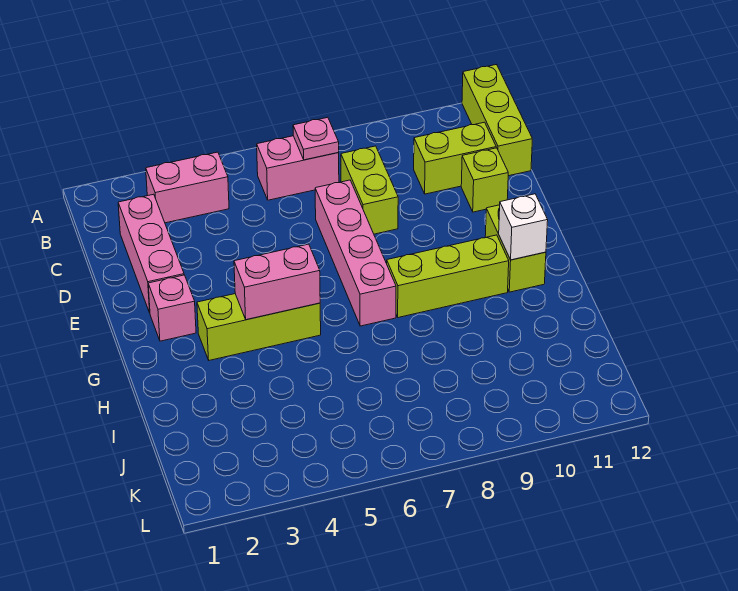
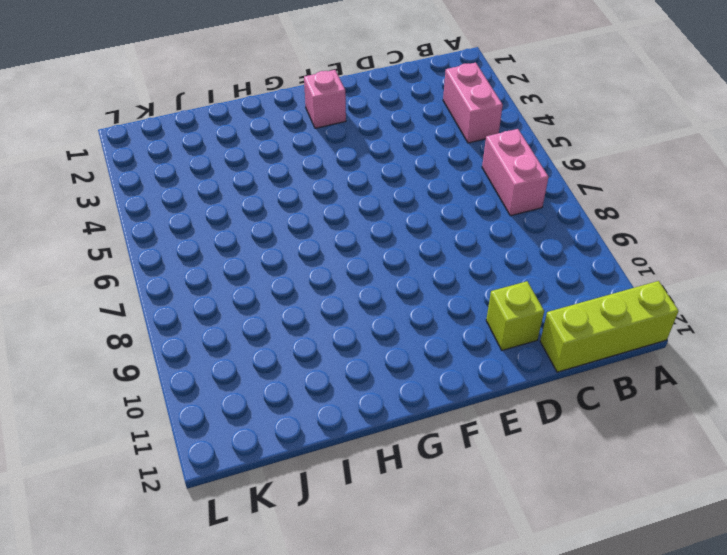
none -> pink brick C2:E2 level 1
none -> lime brick C8:D8 level 1
none -> lime brick C10:C11 level 1

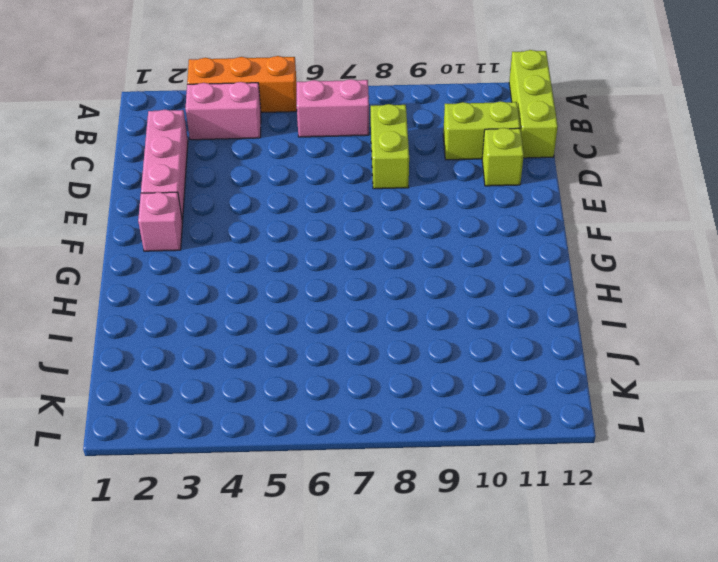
orange brick A3:A5 level 1 -> none
none -> pink brick D7:G7 level 1
none -> lime brick F11:G11 level 1
none -> lime brick G3:G5 level 1

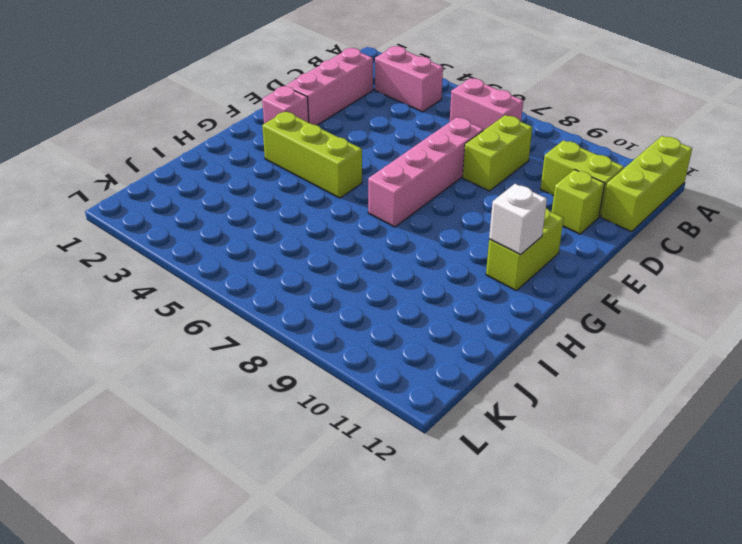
none -> lime brick G8:G10 level 1
none -> pink plate B7 level 2
none -> pink brick G4:G5 level 2

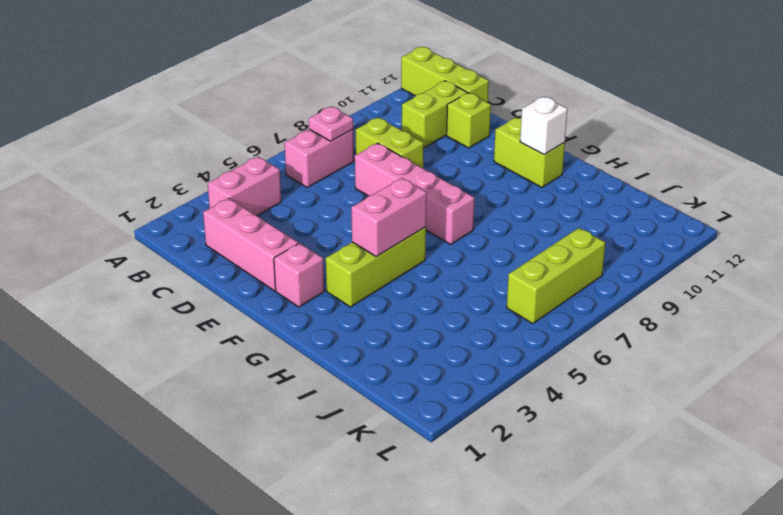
lime brick K6:K8 level 1 -> lime brick G8:G10 level 1

